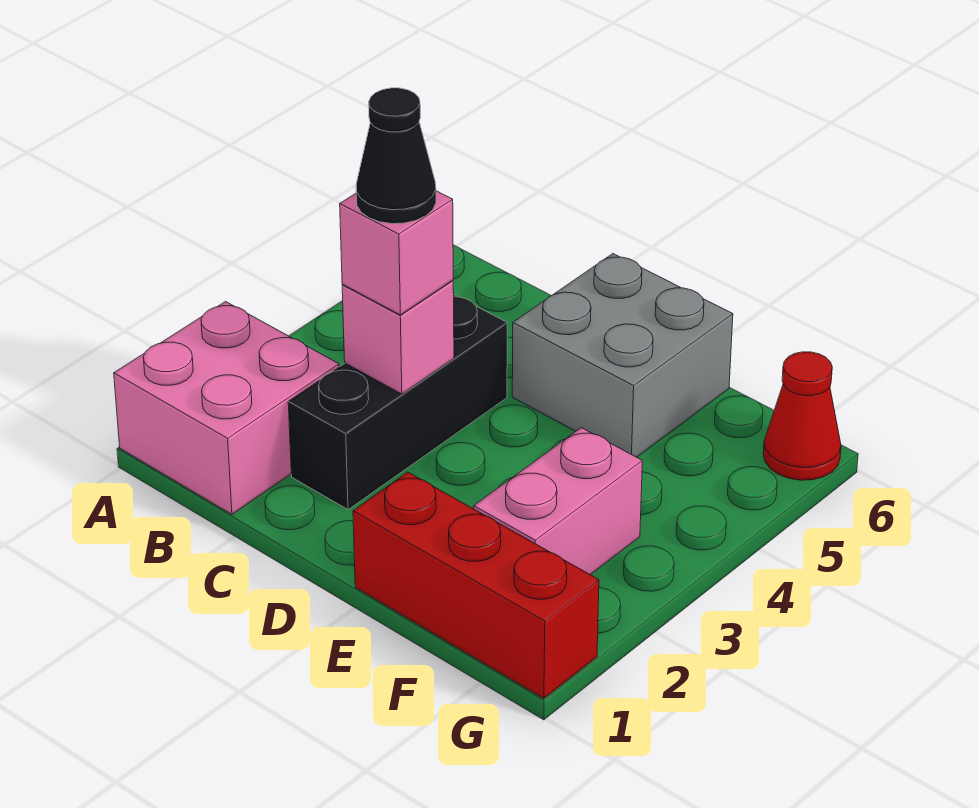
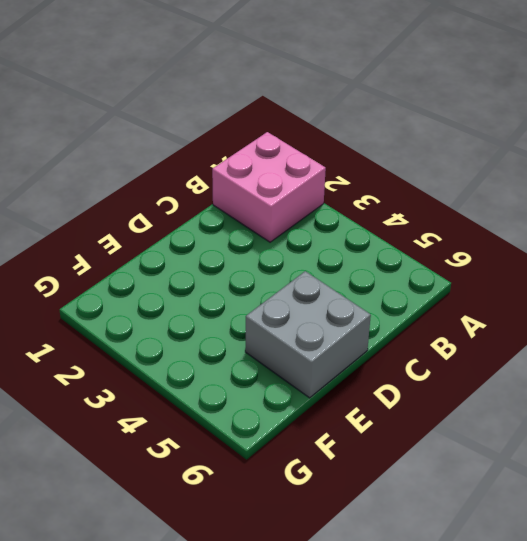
none -> black brick C2:C4 level 1
none -> red brick E1:G1 level 1

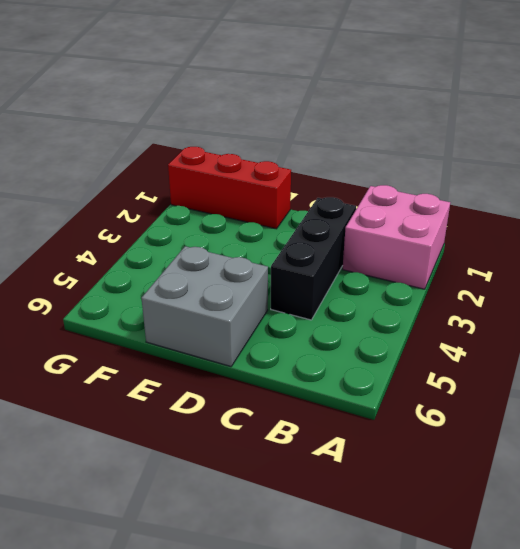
none -> pink brick F2:F3 level 1
none -> red cone G6 level 1

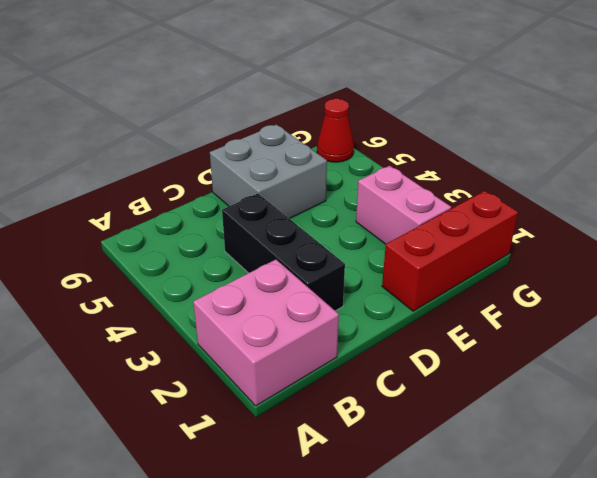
none -> pink brick C3 level 2
none -> pink brick C3 level 3

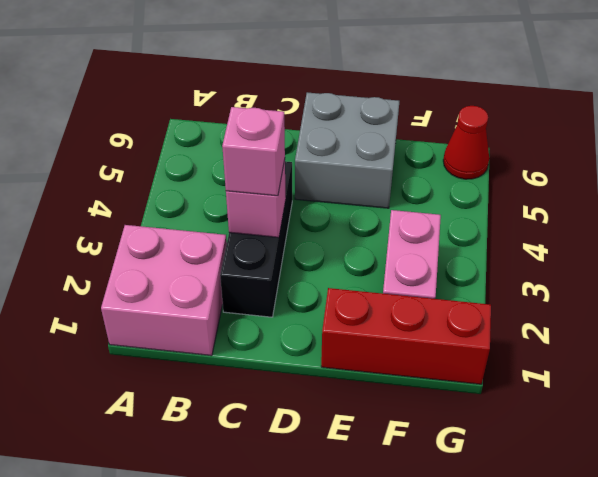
none -> black cone C3 level 4

